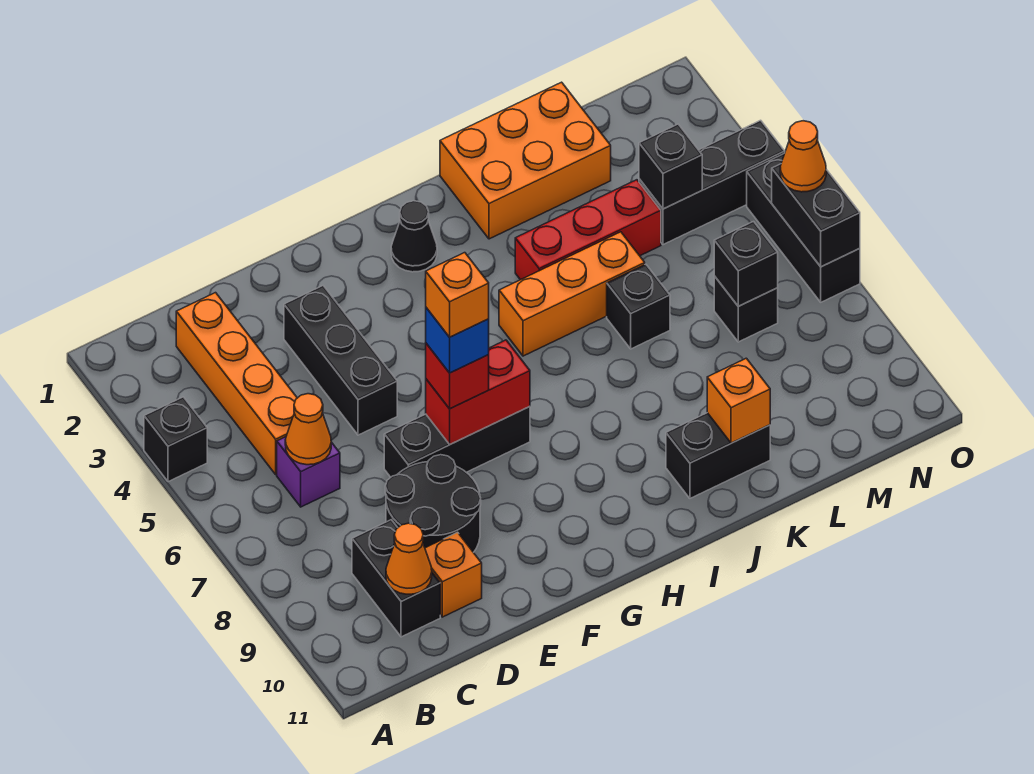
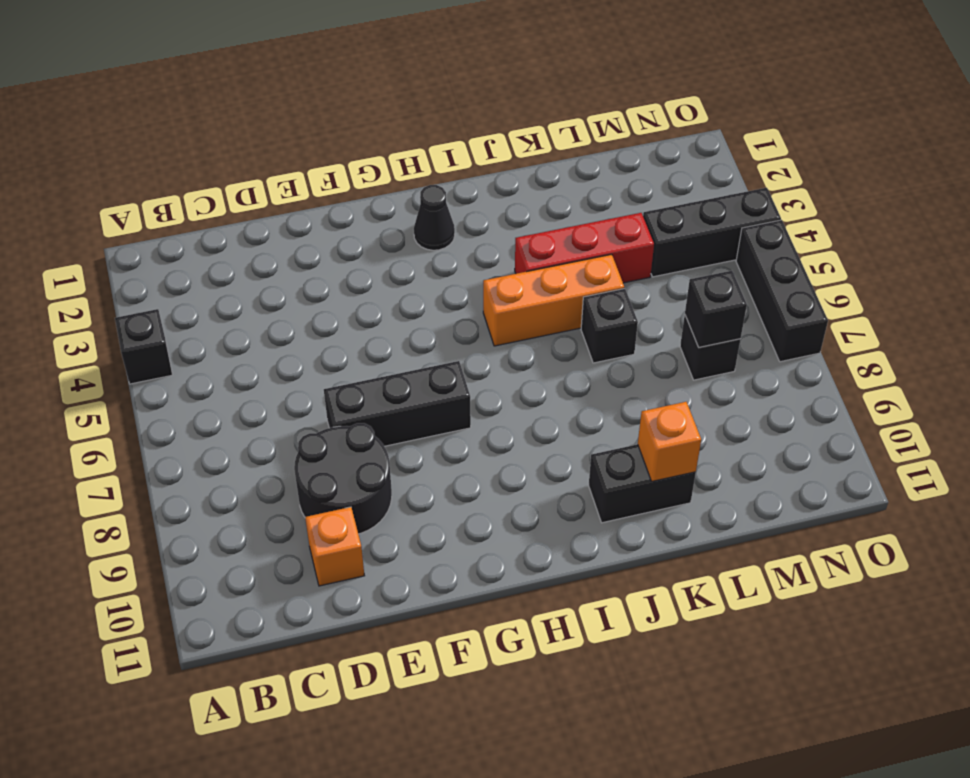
none -> orange brick C2:C5 level 1
none -> purple brick C6 level 1
none -> black brick C9:C10 level 1

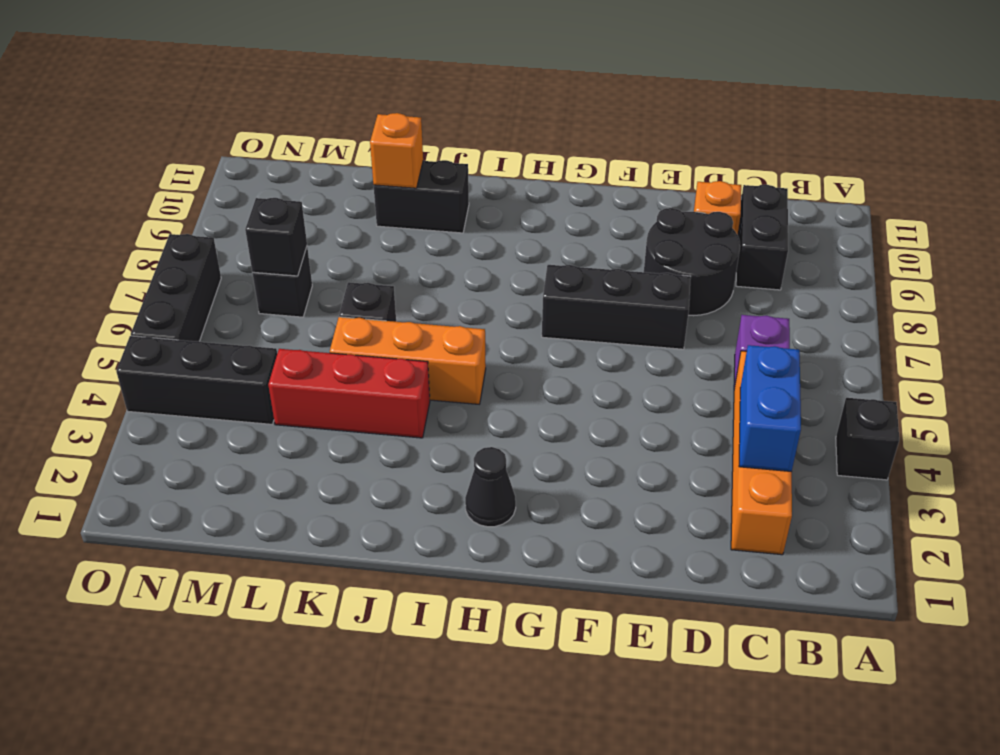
blue brick C3:C4 level 2 -> none
none -> black brick E3:E5 level 1
none -> orange brick J1:L2 level 1
none -> orange cone C6 level 2

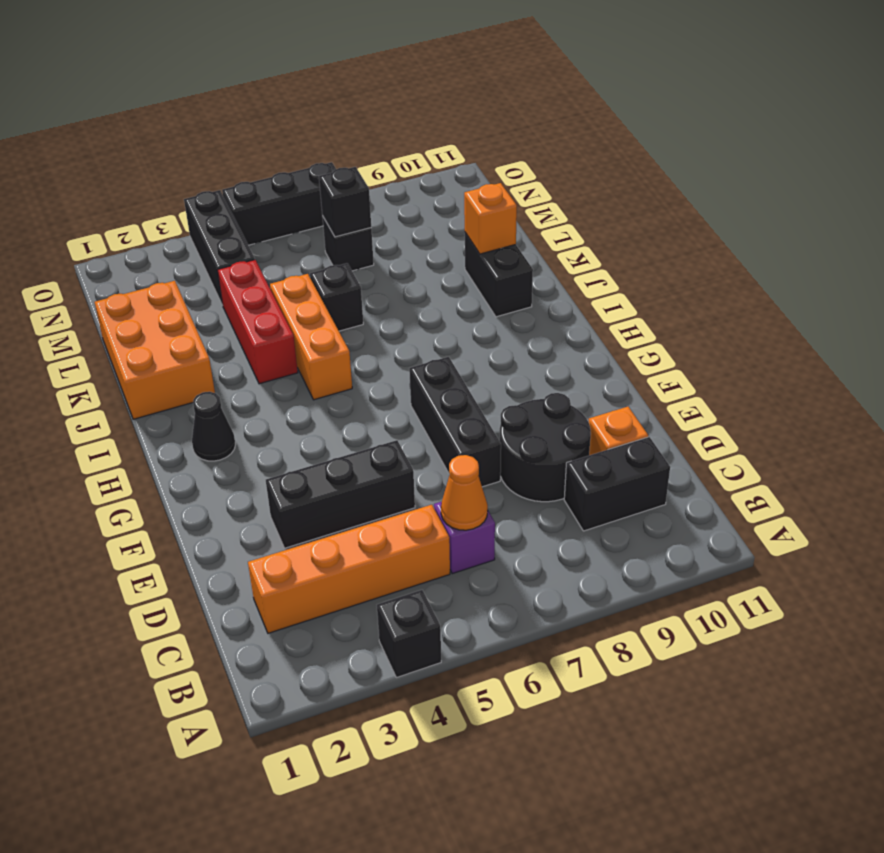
none -> orange cone C10 level 2
none -> red brick F7:G7 level 2
none -> black brick M4 level 2

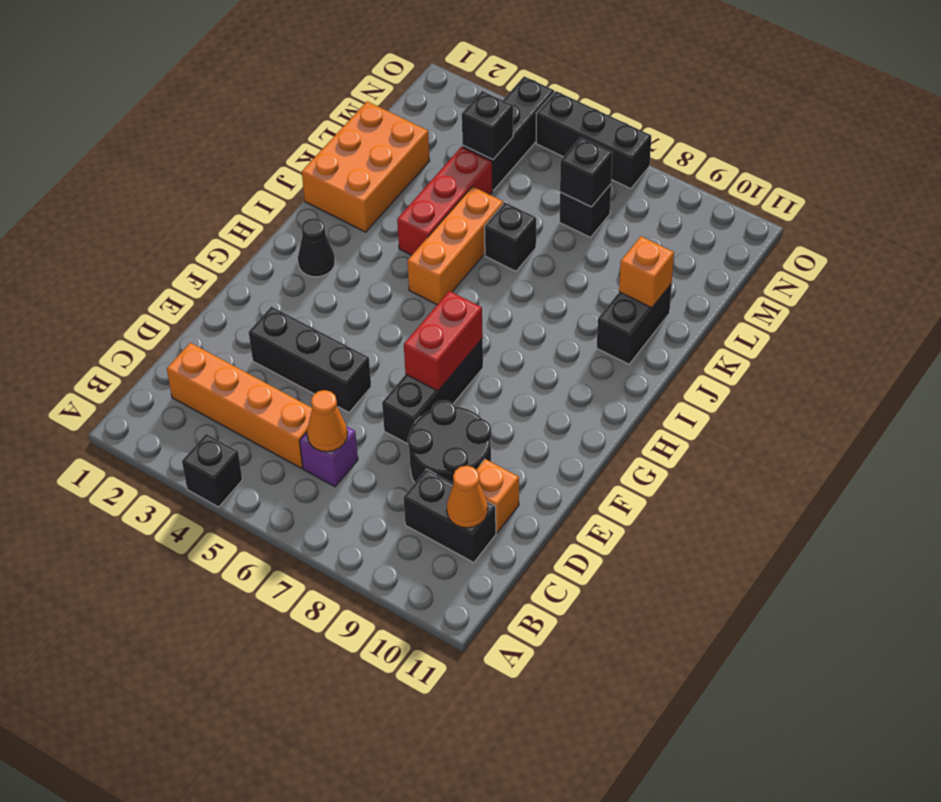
none -> black brick O6:O7 level 2
none -> red brick F7 level 3
none -> orange cone O6 level 3

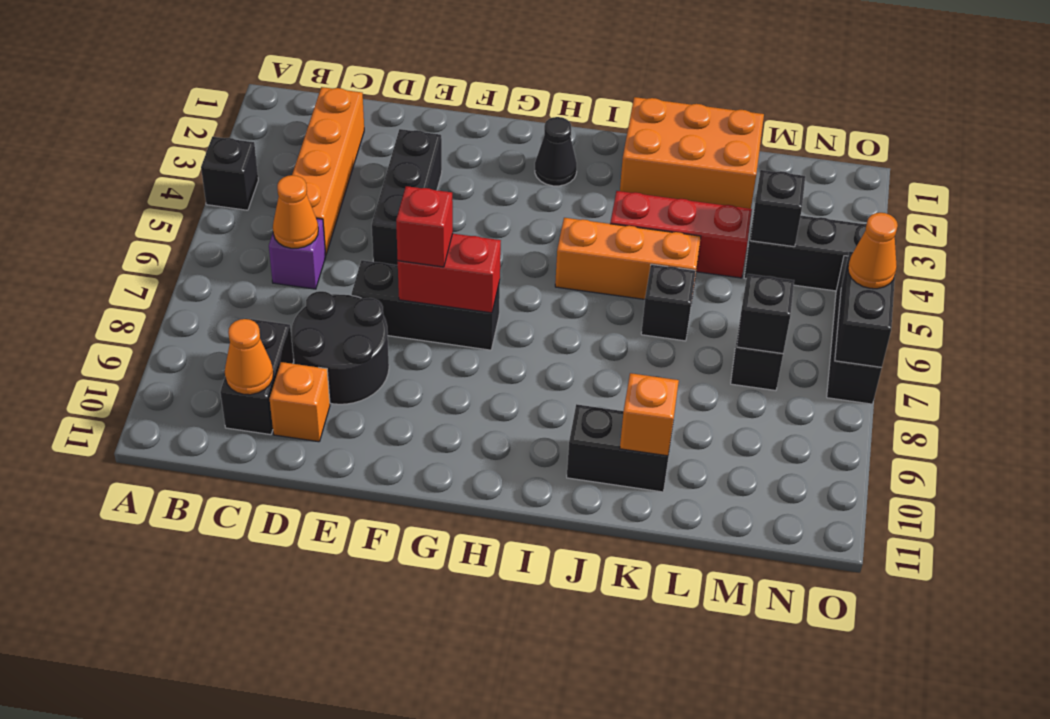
none -> blue brick F7 level 4
none -> orange brick F7 level 5

